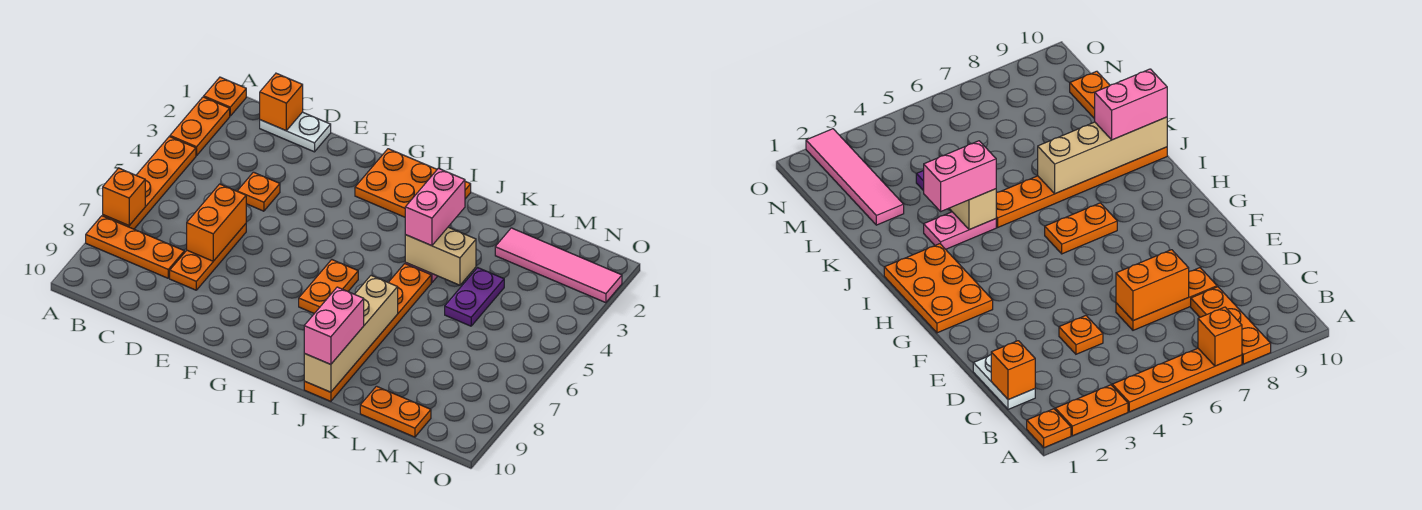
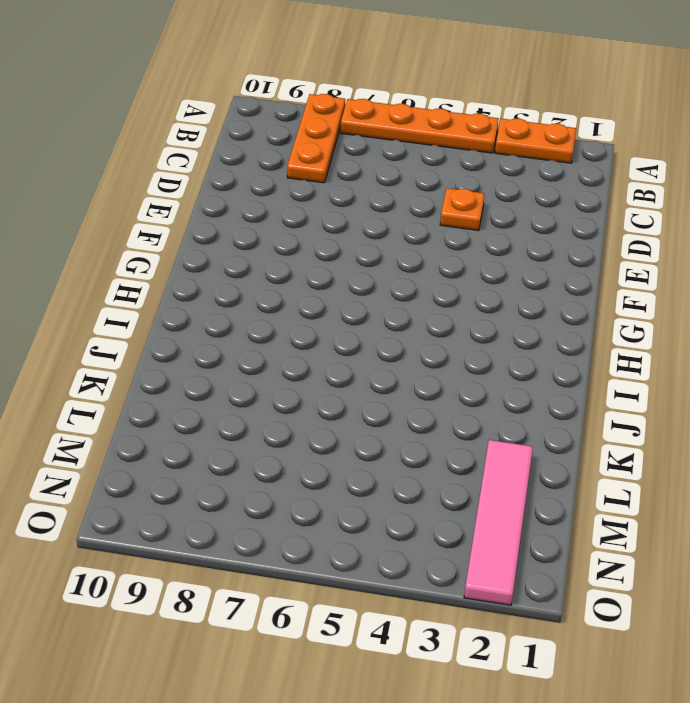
none -> orange plate A1 level 1
none -> white plate C1:D1 level 1
none -> orange plate D6:D8 level 1

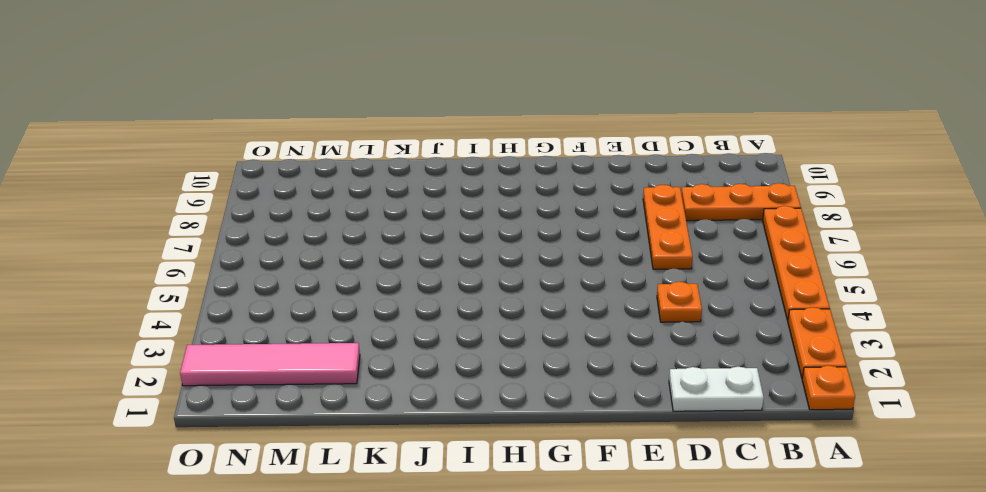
none -> orange plate G1:I2 level 1
none -> orange plate H6:H7 level 1
none -> pink plate J3:J4 level 1

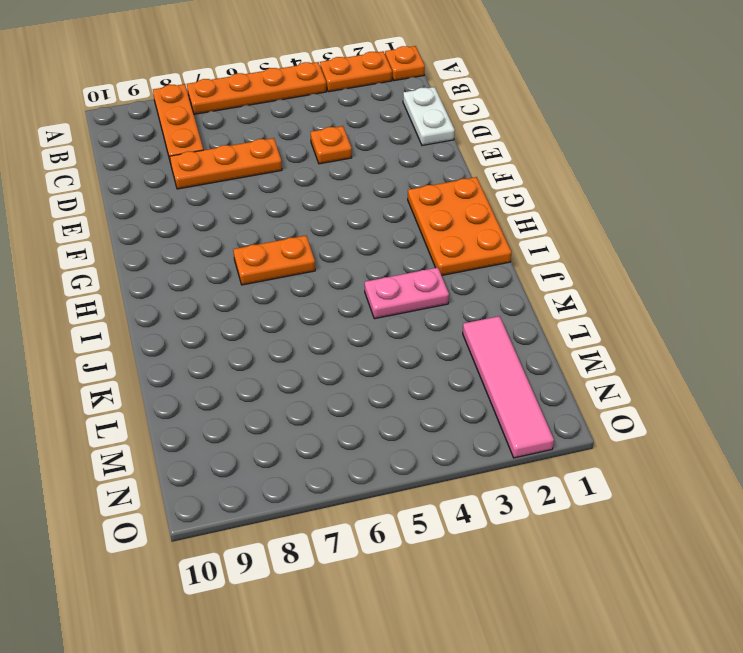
none -> orange plate J5:J10 level 1
none -> purple plate L4:L5 level 1
none -> orange plate L10:M10 level 1

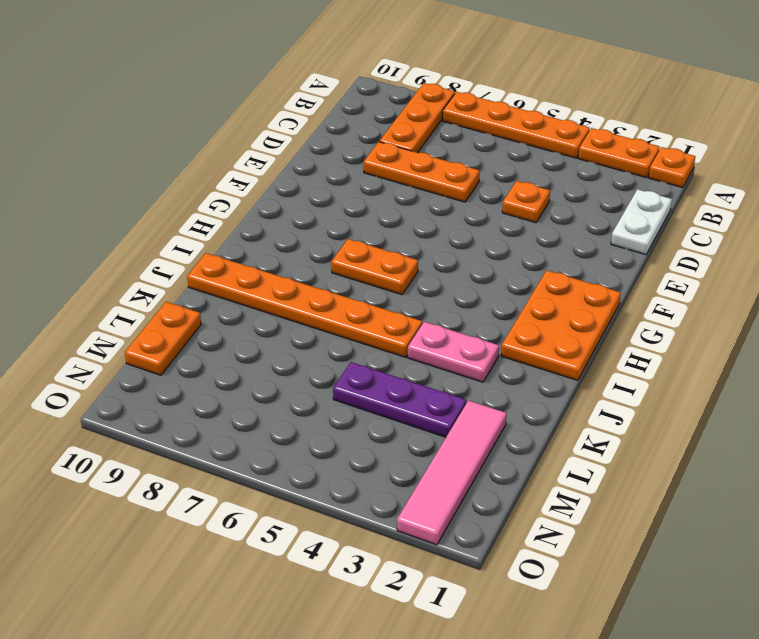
purple plate L3:L5 level 1 -> purple plate L4:L5 level 1
none -> orange brick A7 level 2
none -> orange brick C1 level 2
none -> orange brick D6:D7 level 2

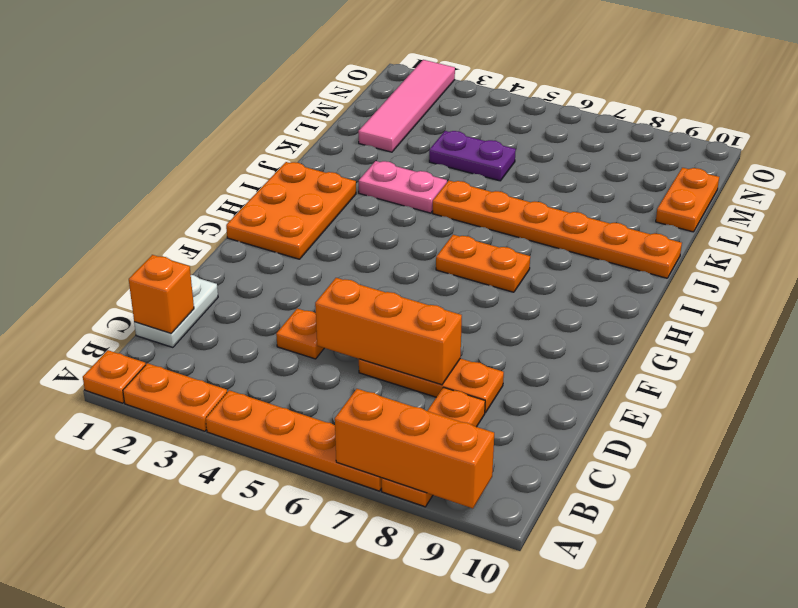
orange brick A7:A9 level 2 -> orange brick A7 level 2
orange brick D5:D7 level 2 -> orange brick D6:D7 level 2
none -> tan brick J4:K4 level 2
none -> tan brick J7:J10 level 2
none -> pink brick J3:J4 level 3

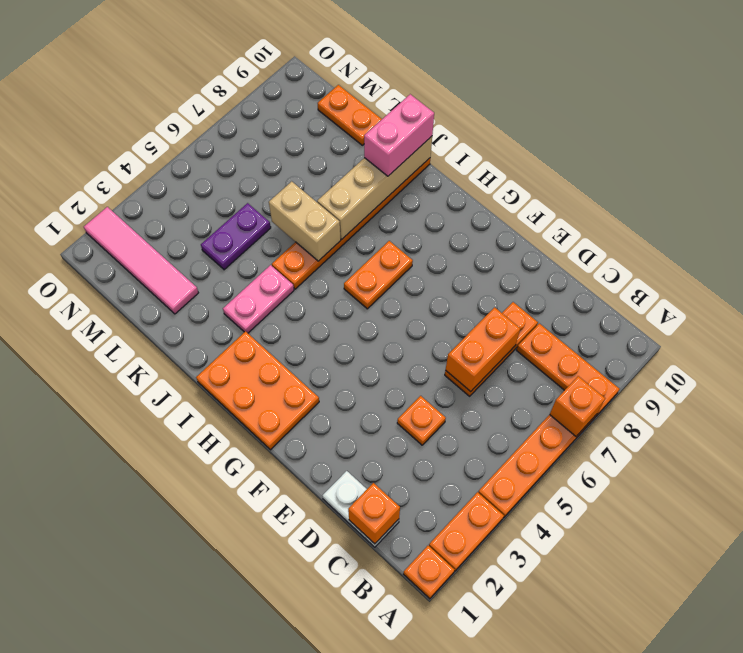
tan brick J6:K6 level 2 -> tan brick J4:K4 level 2
none -> pink brick J3:J4 level 3

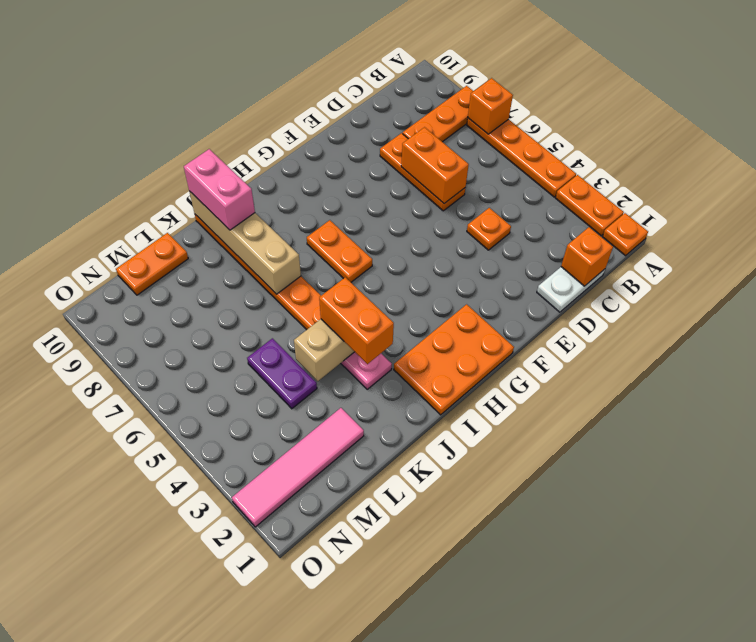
orange brick J3:J4 level 3 -> pink brick J3:J4 level 3

